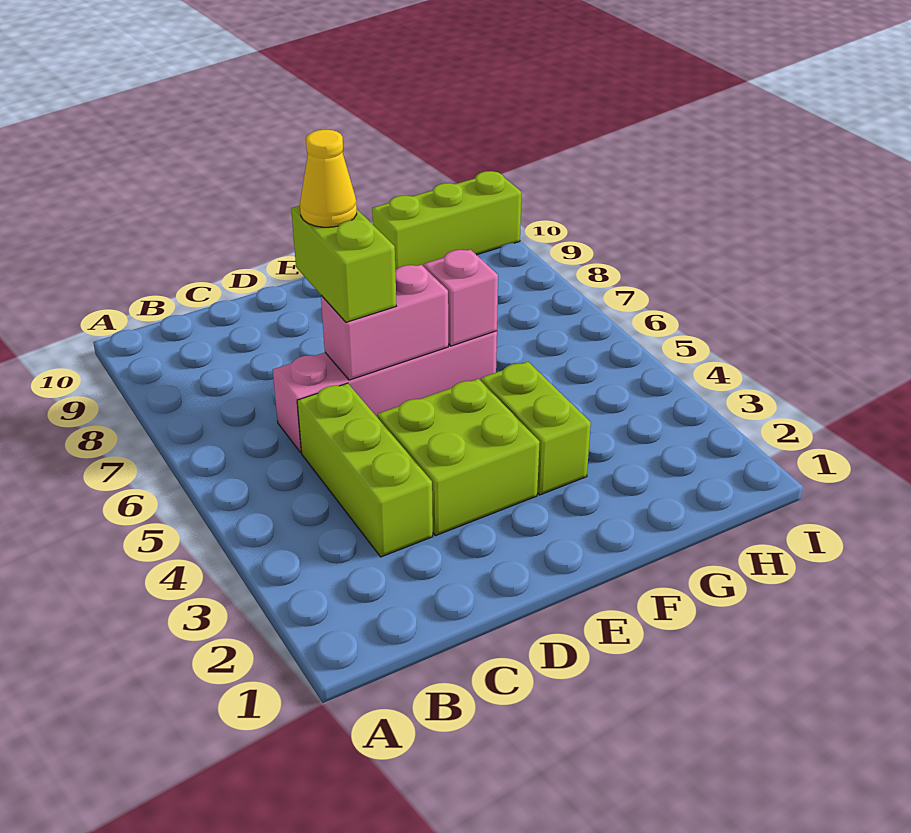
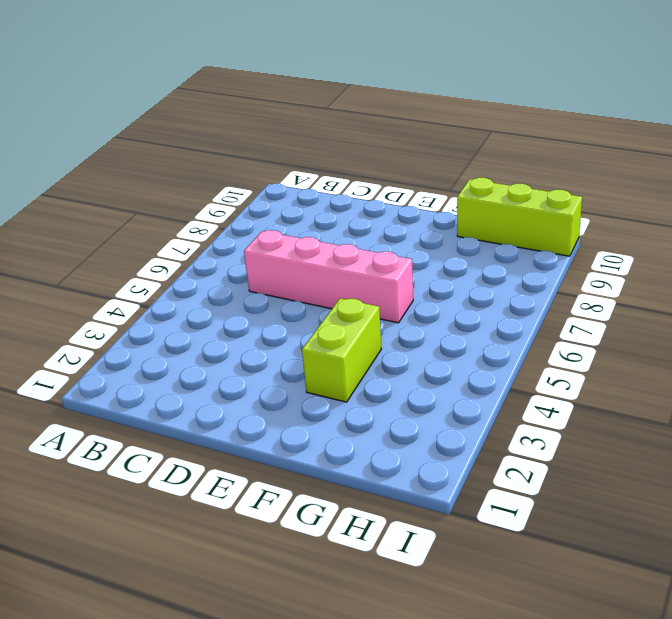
none -> lime brick C3:C5 level 1
none -> lime brick D3:E4 level 1

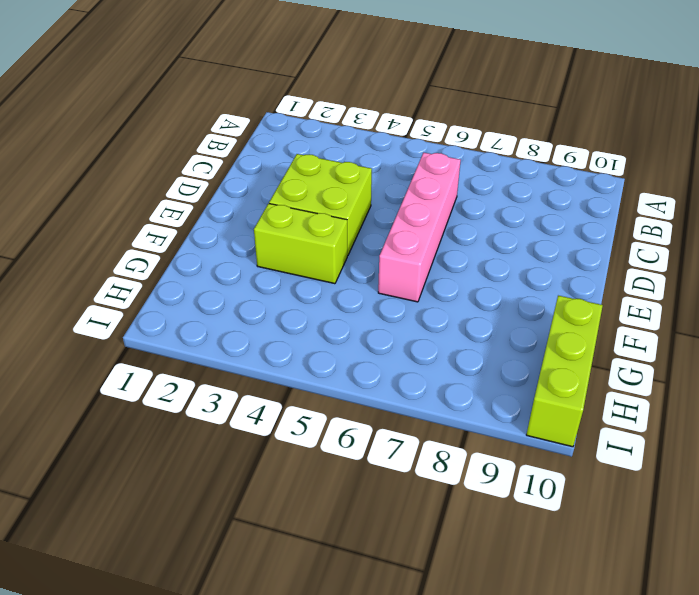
none -> lime brick C3:C5 level 1
none -> pink brick D6:E6 level 2

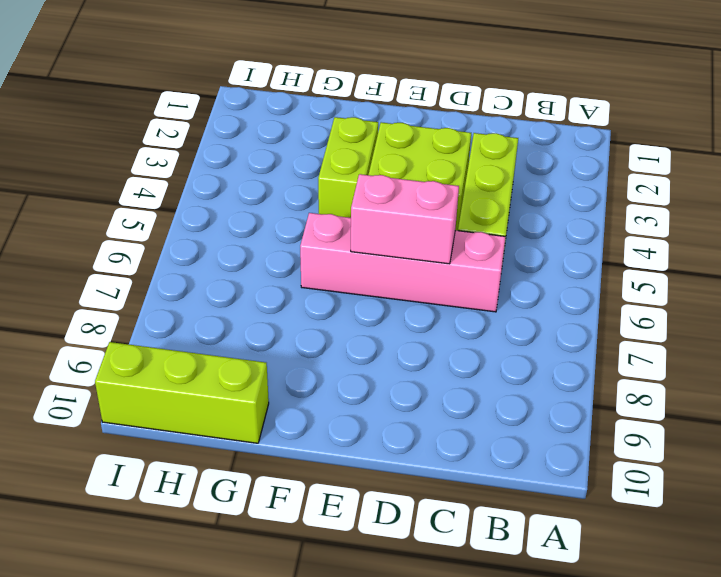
none -> pink brick F6 level 2
none -> lime brick D6:D7 level 3

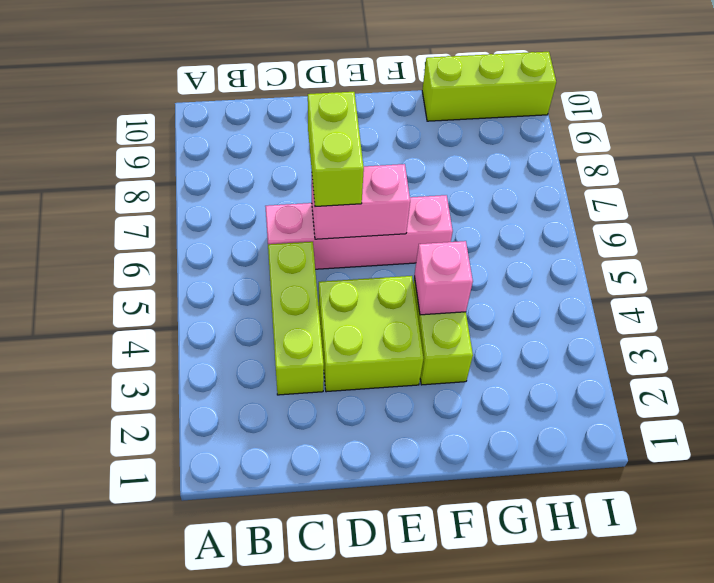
pink brick F4 level 2 -> pink brick F6 level 2
none -> yellow cone D7 level 4

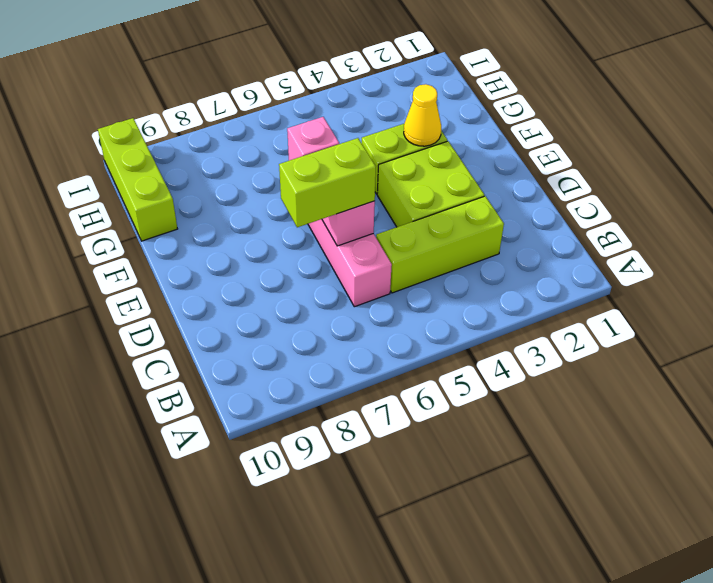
yellow cone F3 level 2 -> yellow cone D7 level 4

